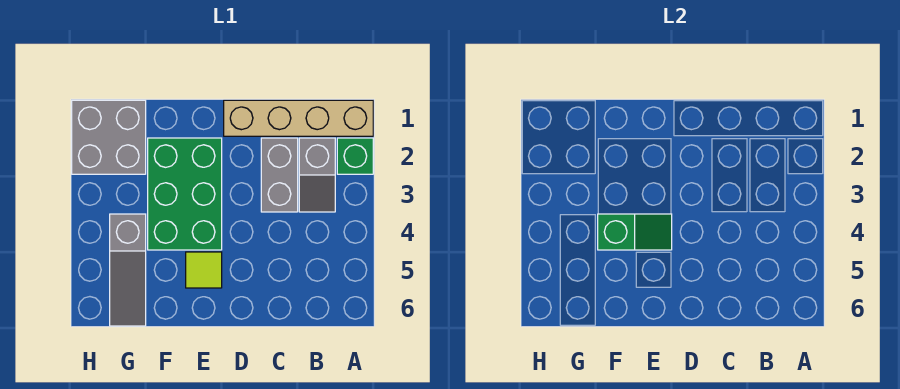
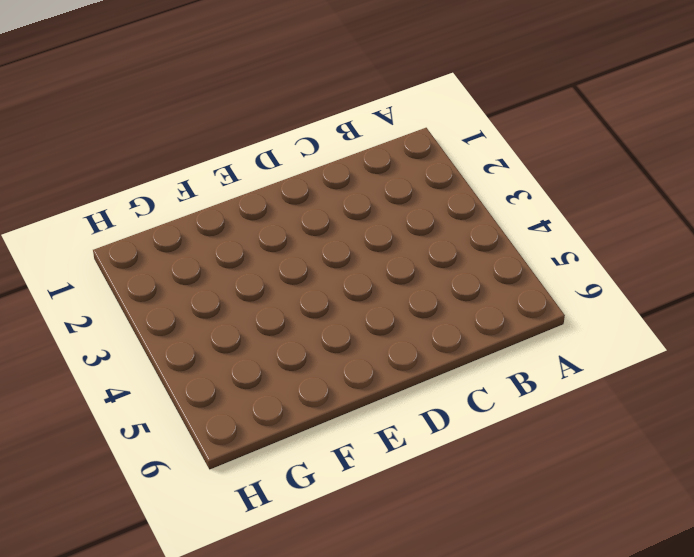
none -> tan brick A1:D1 level 1
none -> green brick A2 level 1

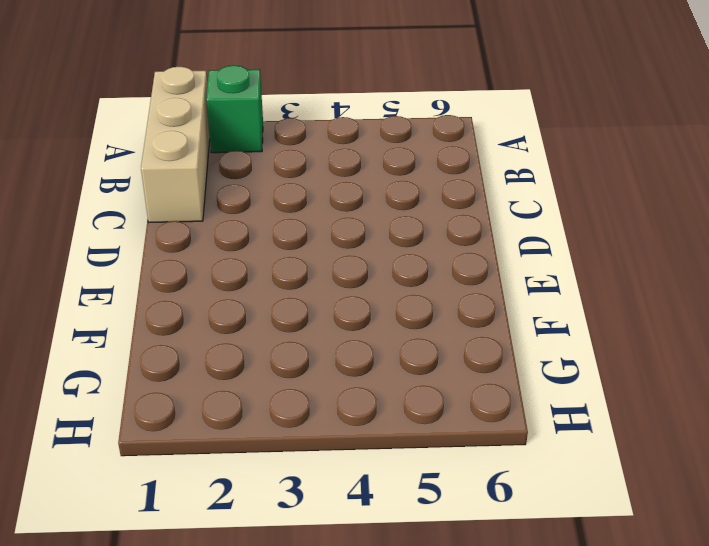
tan brick A1:C1 level 1 -> tan brick A1:D1 level 1
none -> grey slope B2:B3 level 1 top 2
none -> grey brick C2:C3 level 1

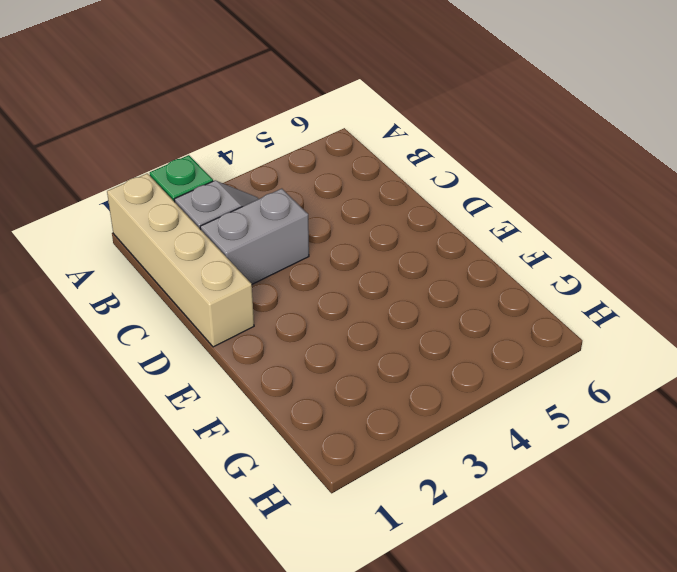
none -> green brick E2:F4 level 1
none -> lime tile E5 level 1

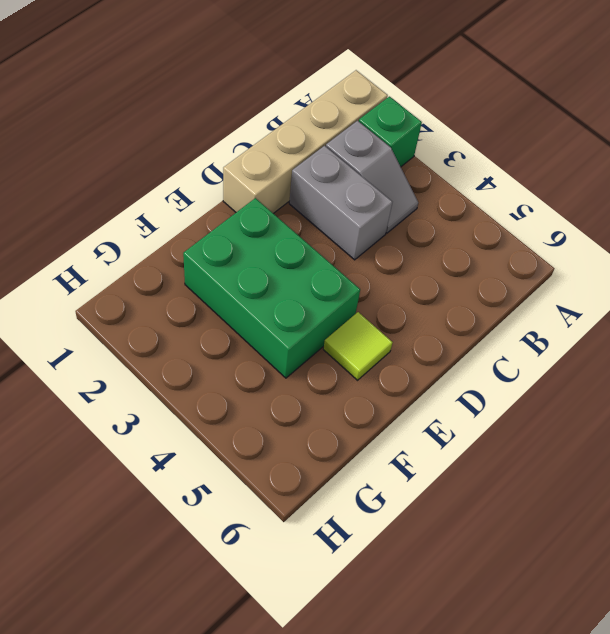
none -> grey brick G1:H2 level 1
none -> grey slope G4:G6 level 1 top 4

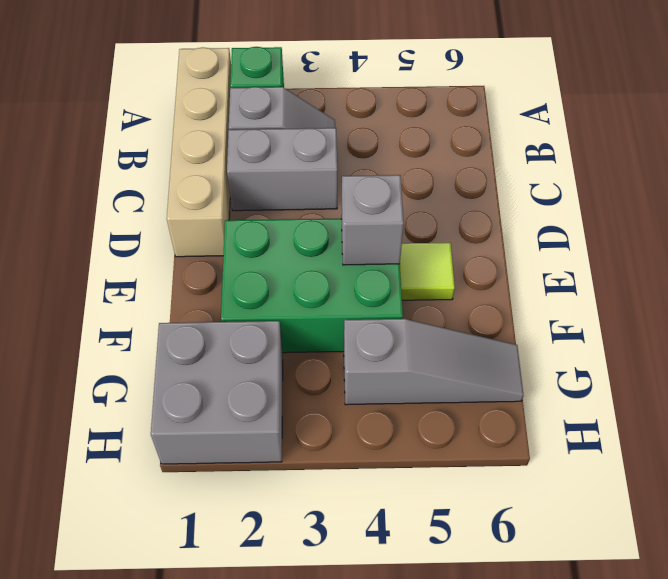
grey brick E4 level 2 -> green slope E4:F4 level 2 top F

